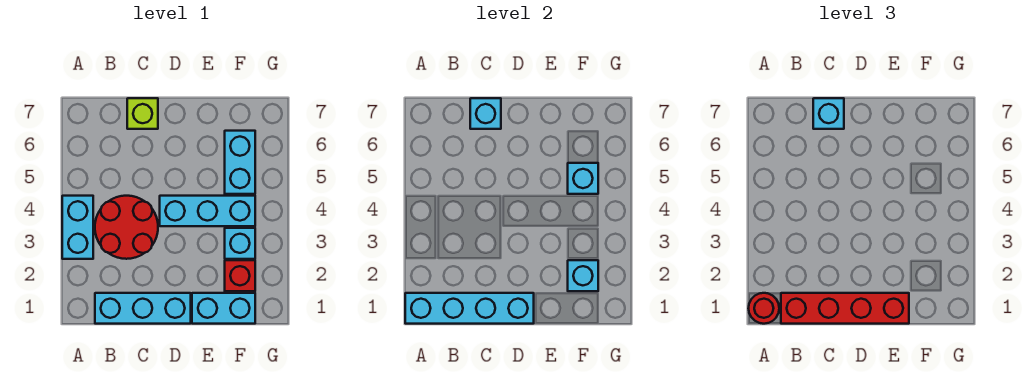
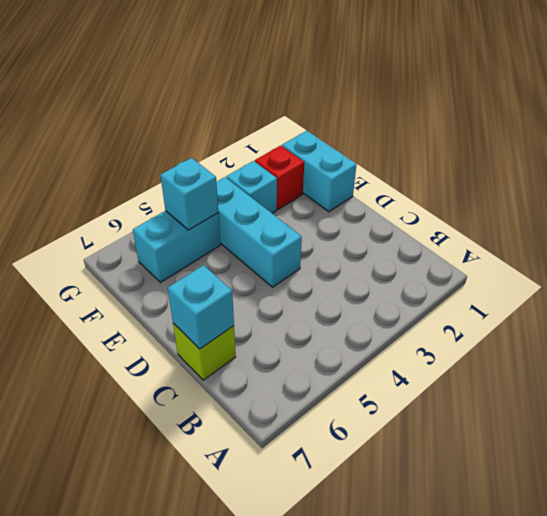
none -> cyan brick A3:A4 level 1
none -> cyan brick B1:D1 level 1
none -> red round brick B3:C4 level 1

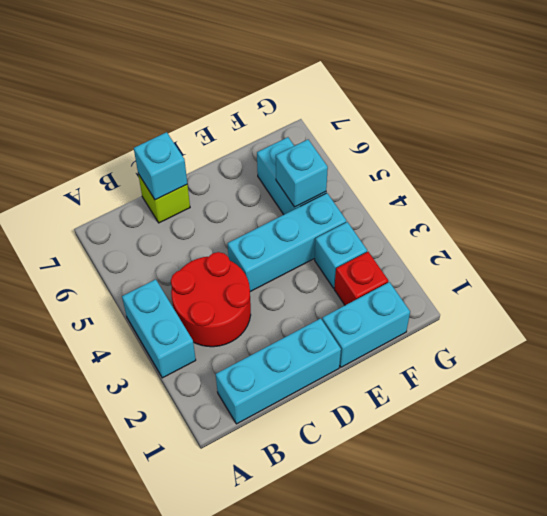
none -> cyan brick A1:D1 level 2
none -> cyan brick F2 level 2
none -> red round brick A1 level 3

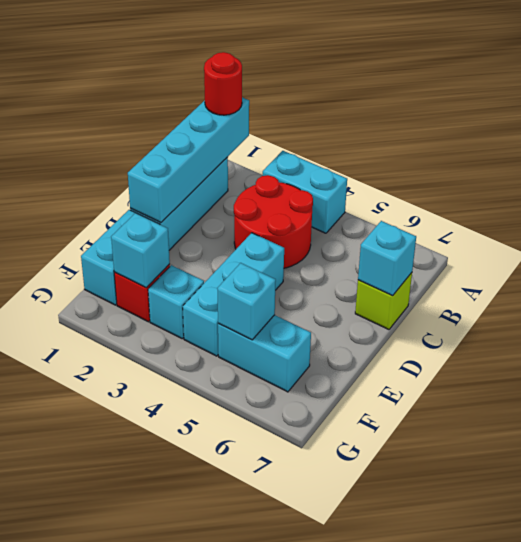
none -> red brick B1:E1 level 3
none -> cyan brick C7 level 3

